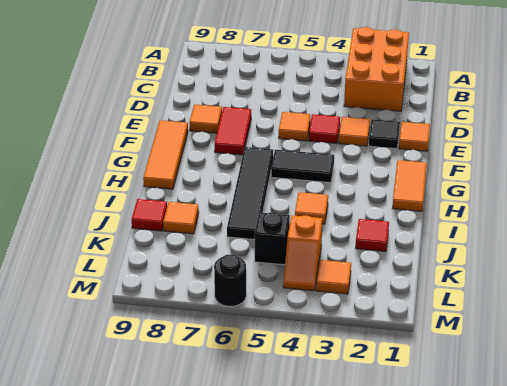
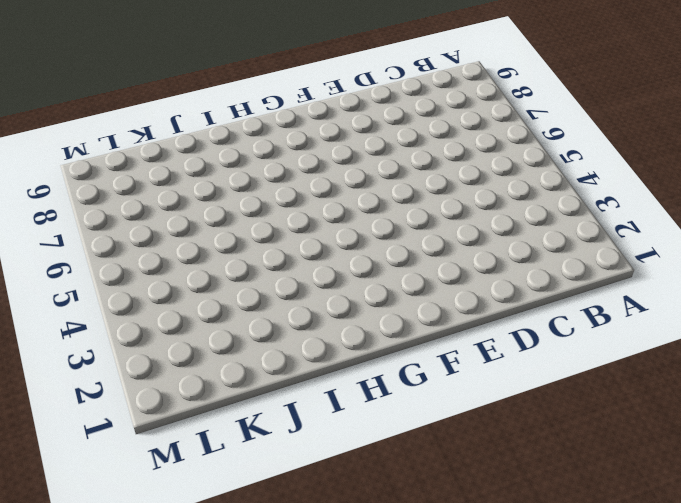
none -> orange brick A2:C3 level 1
none -> orange tile E1 level 1
none -> black tile E2 level 1

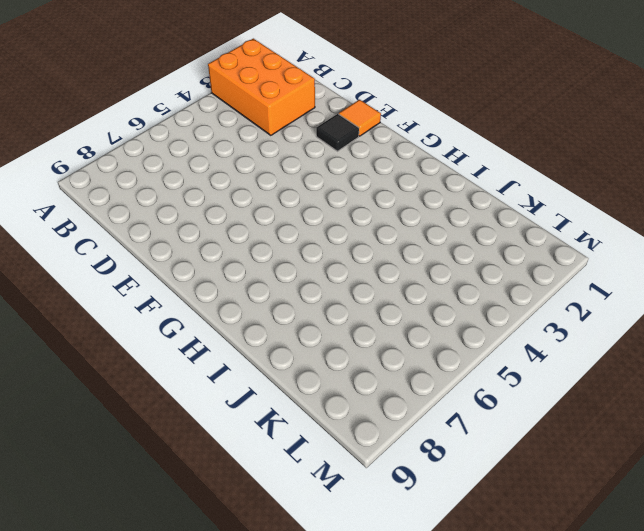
none -> orange tile E3 level 1
none -> red tile E4 level 1
none -> orange tile E5 level 1

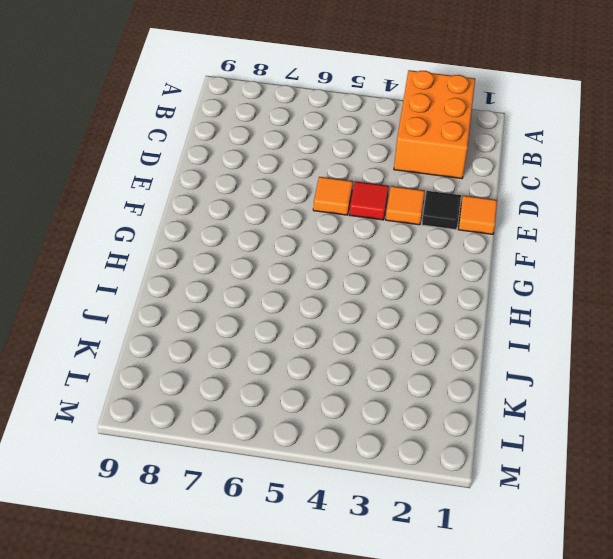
none -> red tile E7:F7 level 1
none -> orange tile E8 level 1
none -> orange tile F9:H9 level 1

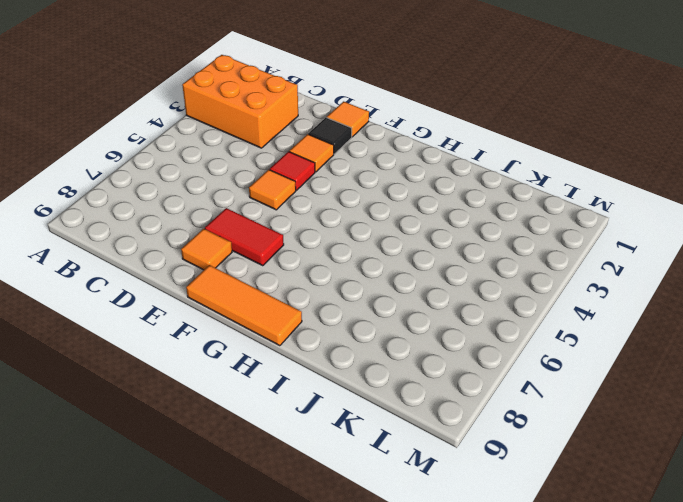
none -> orange tile G1:H1 level 1
none -> black tile G4:G5 level 1
none -> black tile G6:J6 level 1

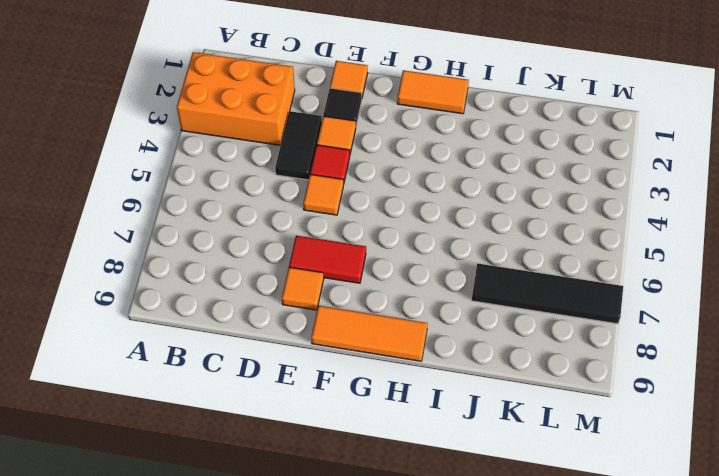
black tile D3:D4 level 1 -> black tile G4:G5 level 1
black tile J7:M7 level 1 -> black tile G6:J6 level 1
none -> orange tile I4 level 1
none -> red tile J2 level 1
none -> orange tile J8 level 1

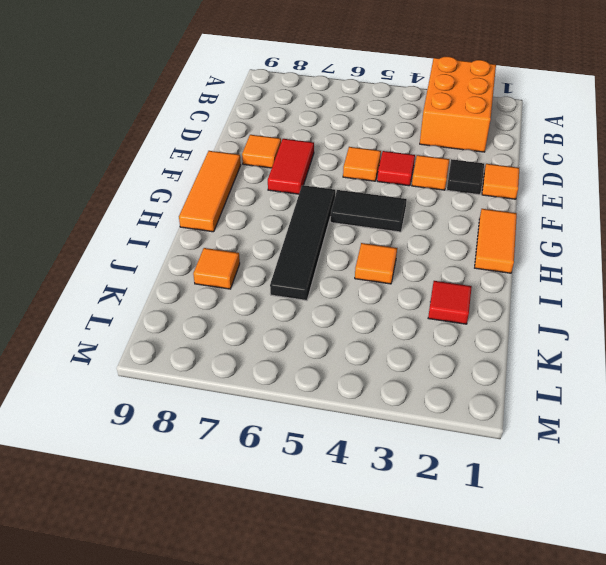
none -> red tile J9 level 1
none -> orange slope K4:L4 level 1 top K
none -> black brick K5 level 1

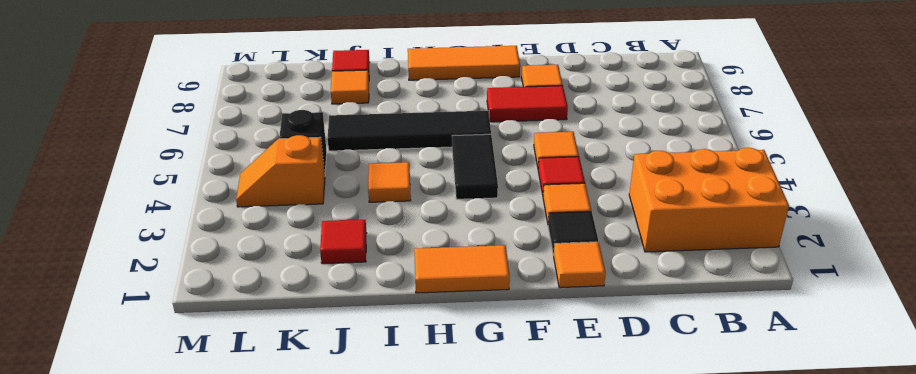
none -> orange tile L3 level 1
none -> black round brick M6 level 1

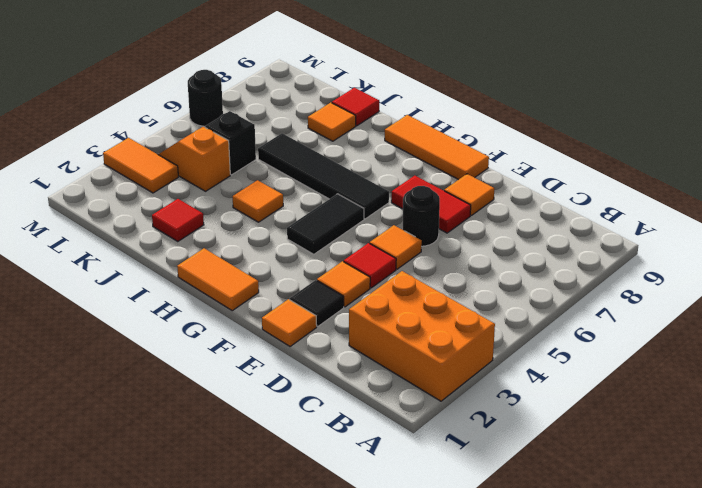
black round brick E6 level 1 -> none
orange tile L3:M3 level 1 -> orange tile L3 level 1

